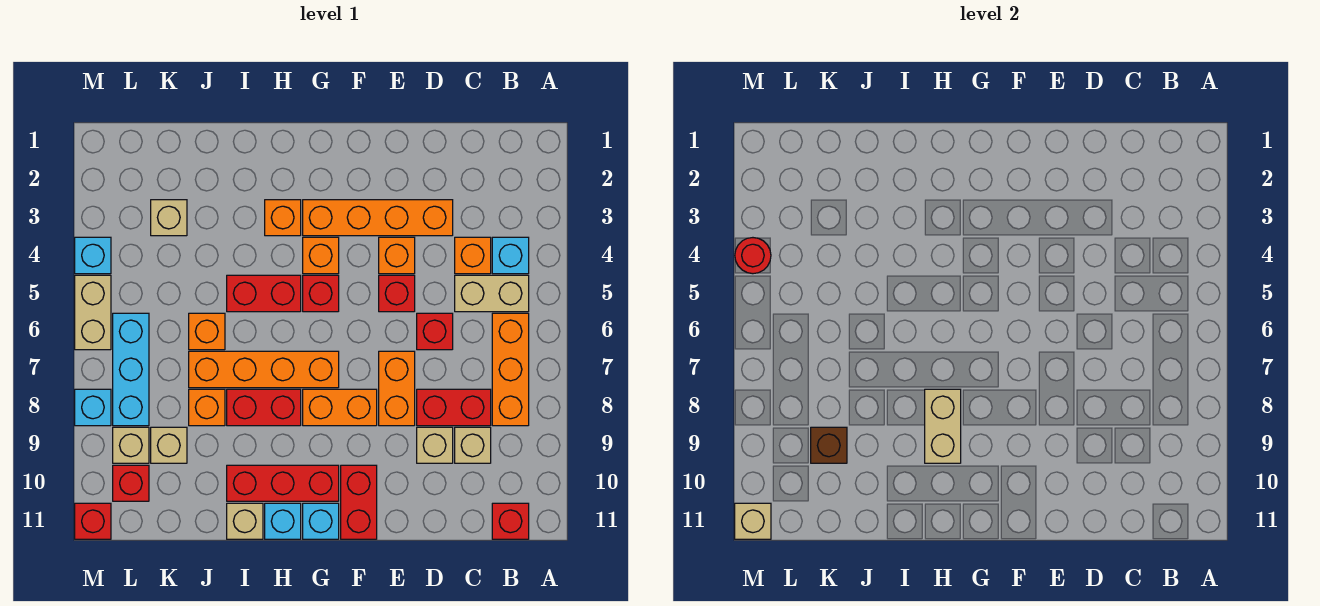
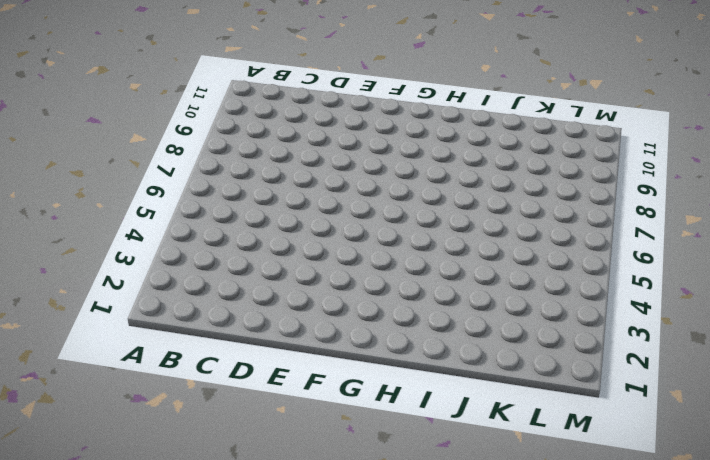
none -> cyan brick B4 level 1
none -> tan brick B5:C5 level 1
none -> orange brick B6:B8 level 1
none -> red brick B11 level 1

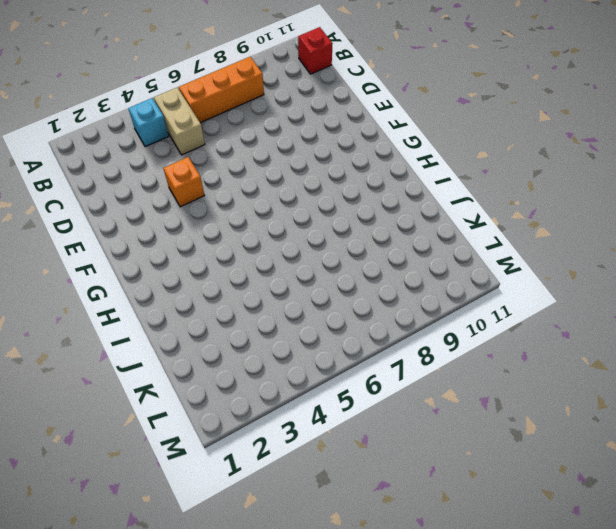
none -> orange brick C4 level 1
none -> red brick C8:D8 level 1
none -> tan brick C9 level 1
none -> orange brick D3:G3 level 1

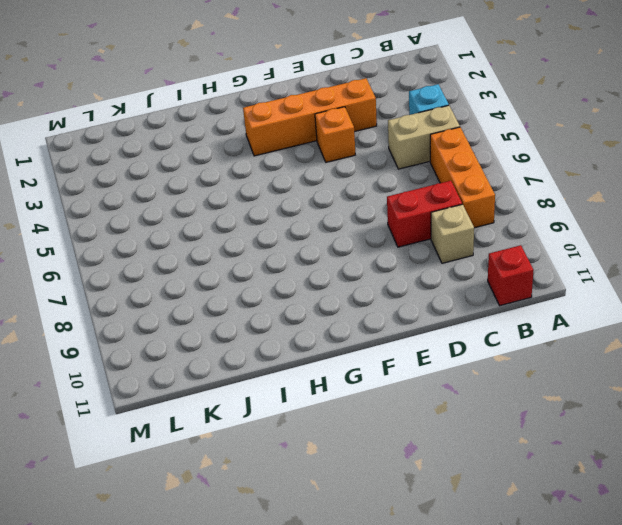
none -> orange brick C4 level 1
none -> red brick D6 level 1
none -> tan brick D9 level 1
none -> red brick E5 level 1

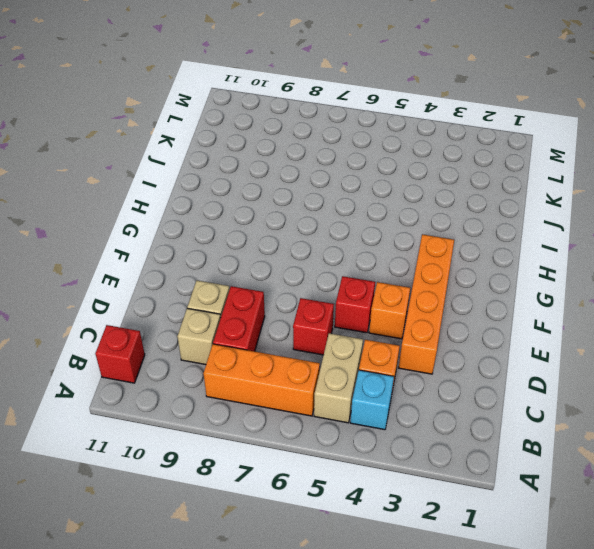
none -> orange brick E7:E8 level 1
none -> orange brick F8:G8 level 1
none -> red brick F10:F11 level 1
none -> orange brick G4 level 1

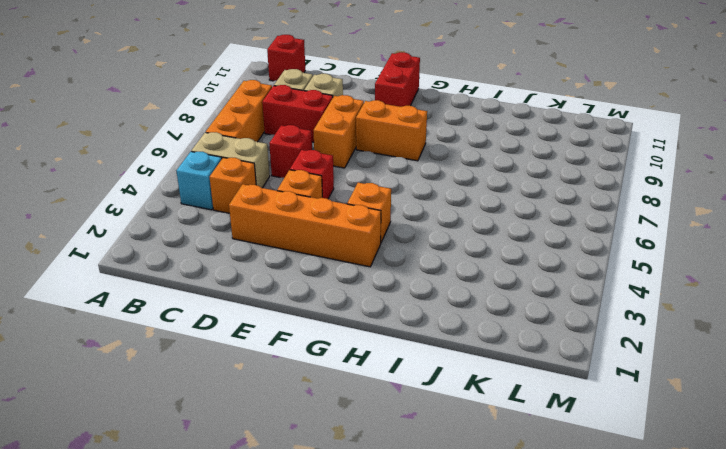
none -> red brick G5 level 1
none -> orange brick G7:J7 level 1
none -> red brick G10:I10 level 1
none -> cyan brick G11 level 1

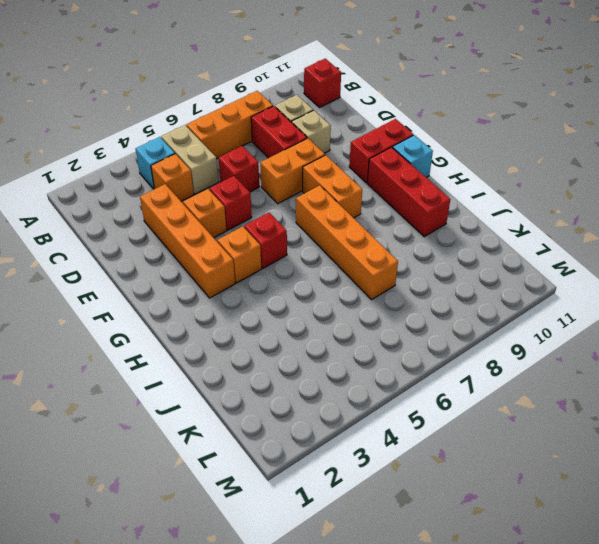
none -> orange brick H3 level 1
none -> red brick H5:I5 level 1
none -> red brick H8:I8 level 1
none -> cyan brick H11 level 1

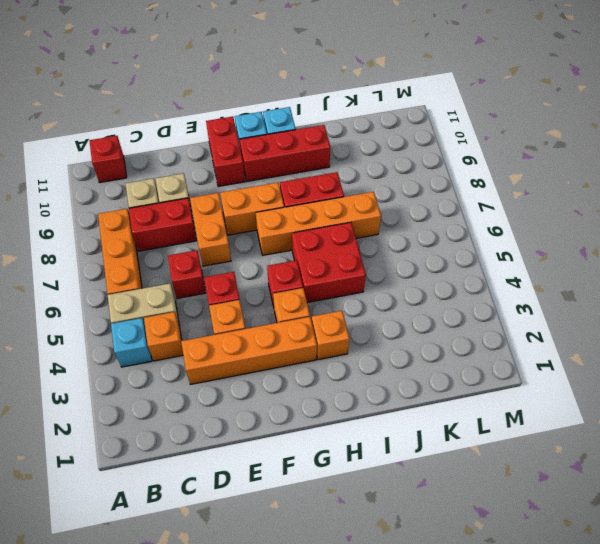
red brick H5:I6 level 1 -> red brick H5:I5 level 1
none -> tan brick I11 level 1
none -> orange brick J6 level 1
none -> orange brick J8 level 1
none -> tan brick K3 level 1

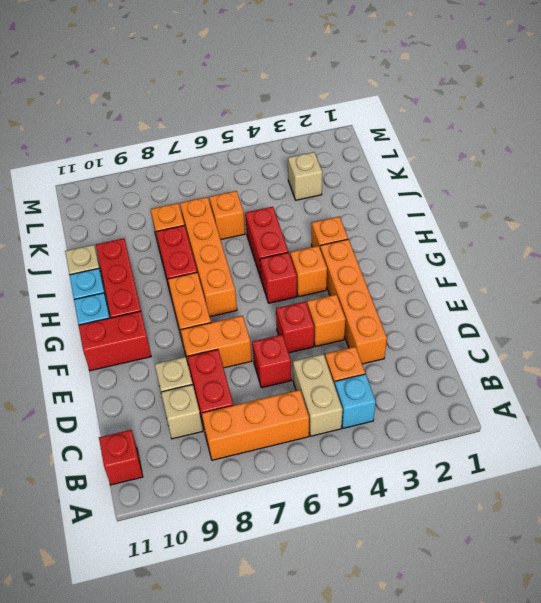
none -> tan brick K9 level 1
none -> cyan brick L6:L8 level 1
none -> tan brick L9 level 1
none -> red brick L10 level 1

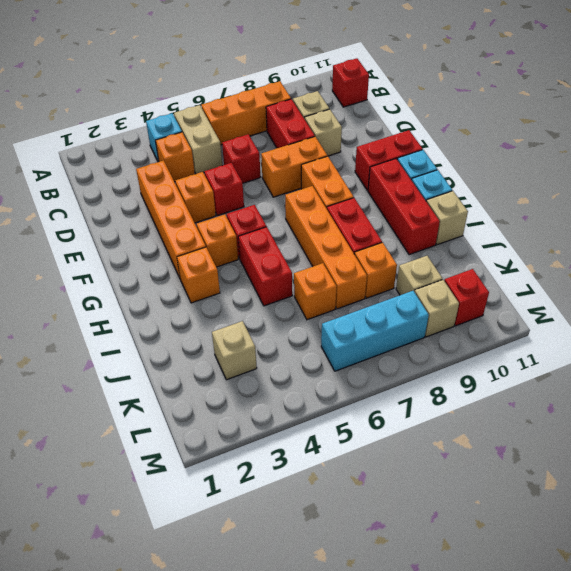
none -> cyan brick M4 level 1
none -> tan brick M5:M6 level 1
none -> cyan brick M8 level 1
none -> red brick M11 level 1

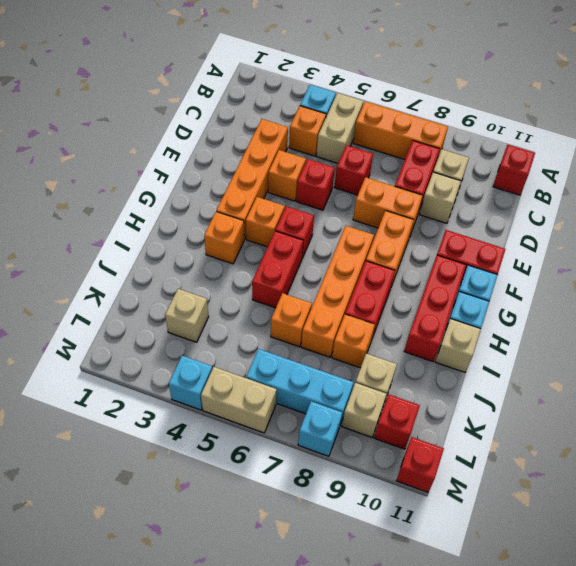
none -> tan brick H8:H9 level 2
none -> brown brick K9 level 2
none -> red round brick M4 level 2
none -> tan brick M11 level 2

